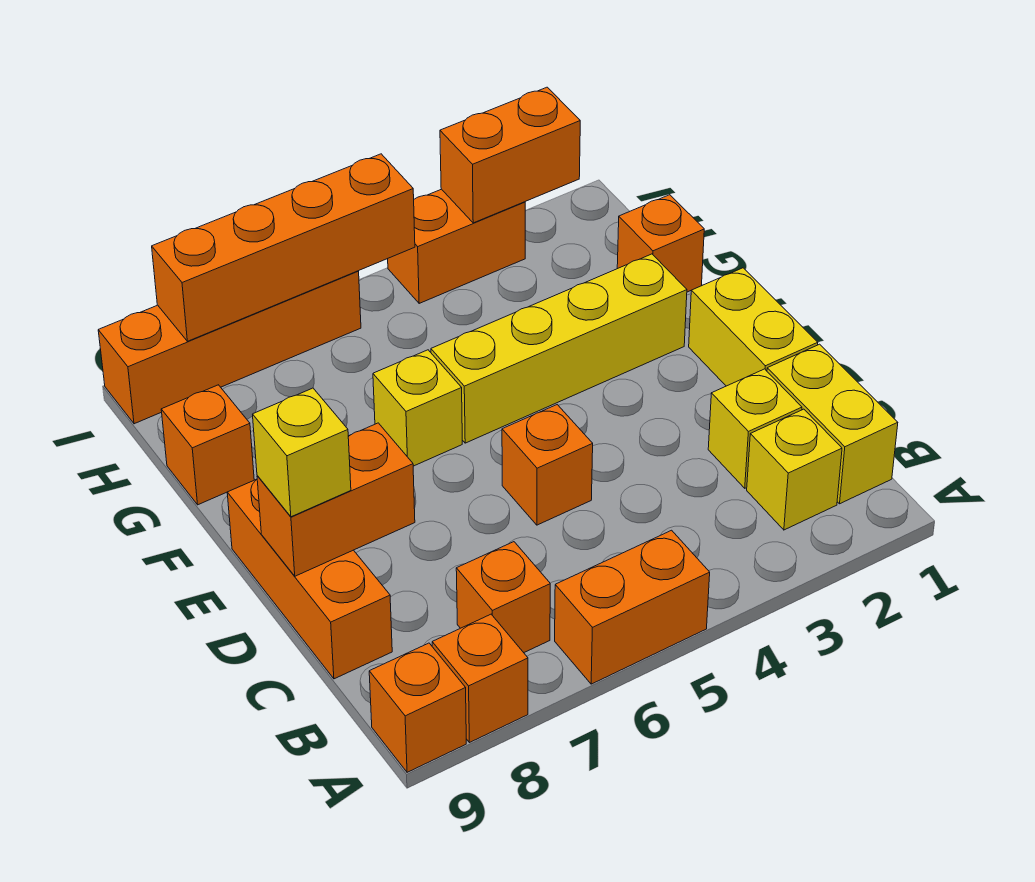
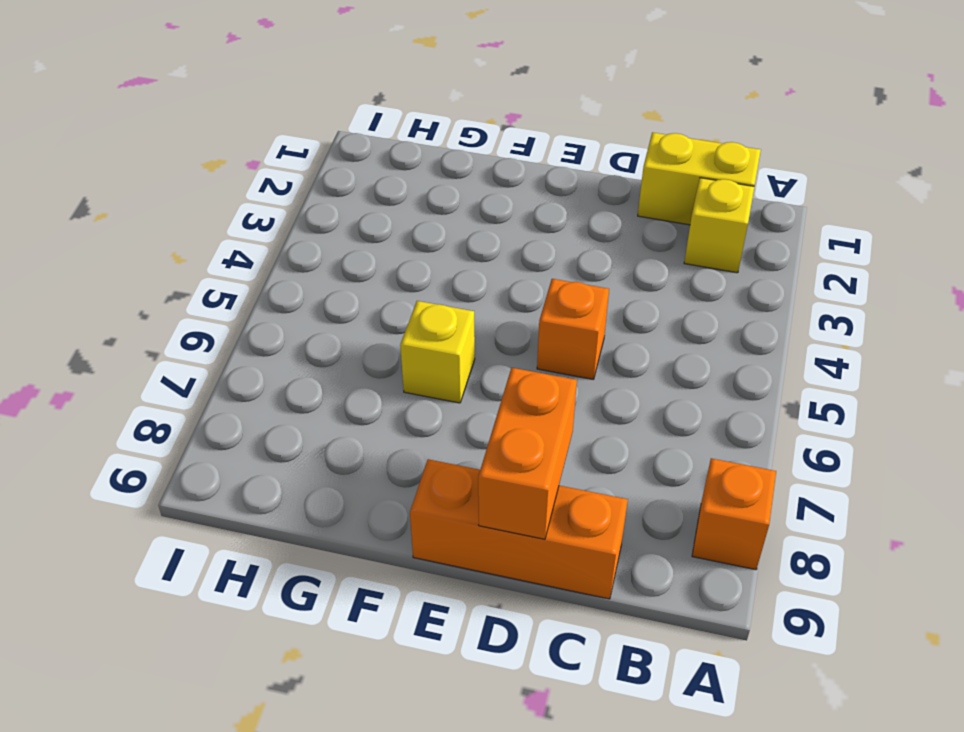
none -> orange brick A5:A6 level 1
none -> orange brick A9 level 1
none -> orange brick B7 level 1

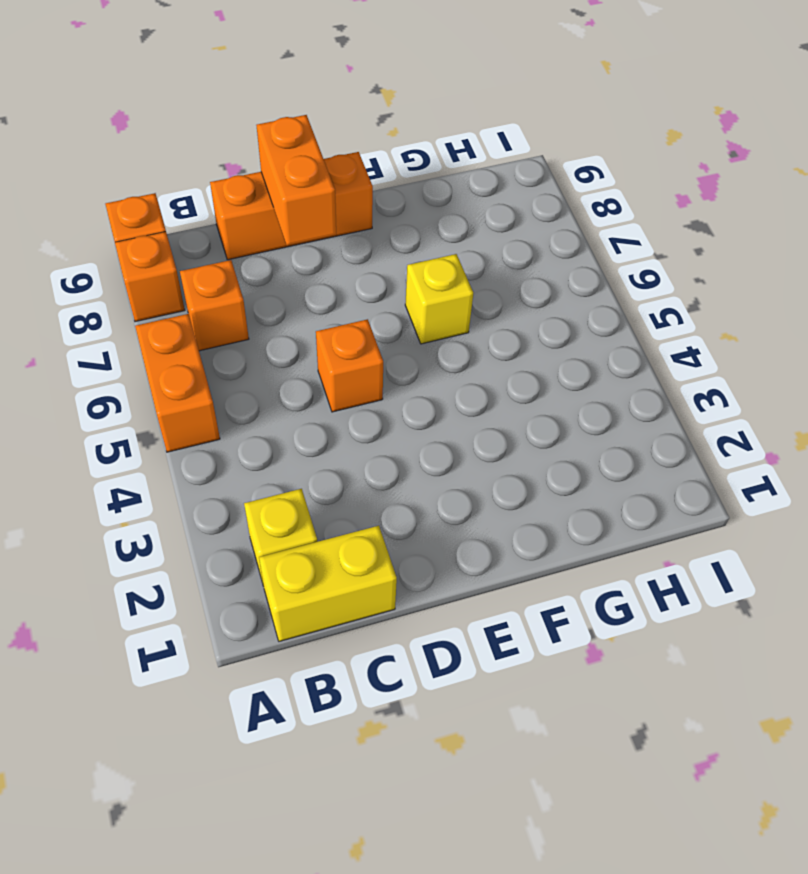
none -> yellow brick C2 level 1
none -> yellow brick D1:E1 level 1
none -> yellow brick F2:F5 level 1

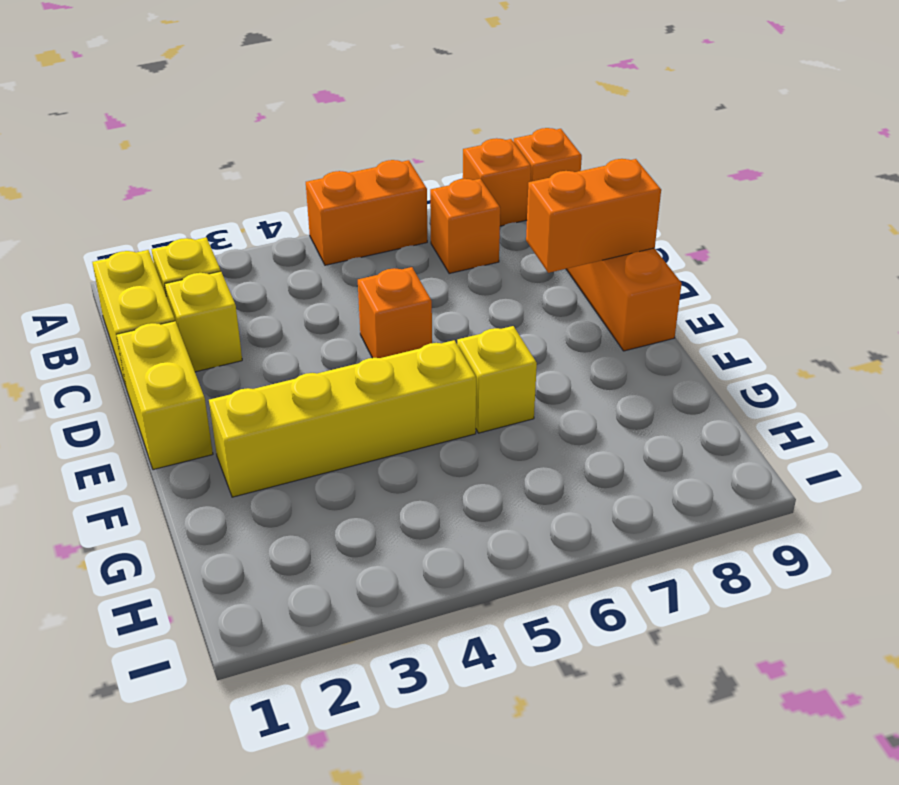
none -> orange brick G1 level 1
none -> orange brick G9 level 1
none -> orange brick I3:I4 level 1

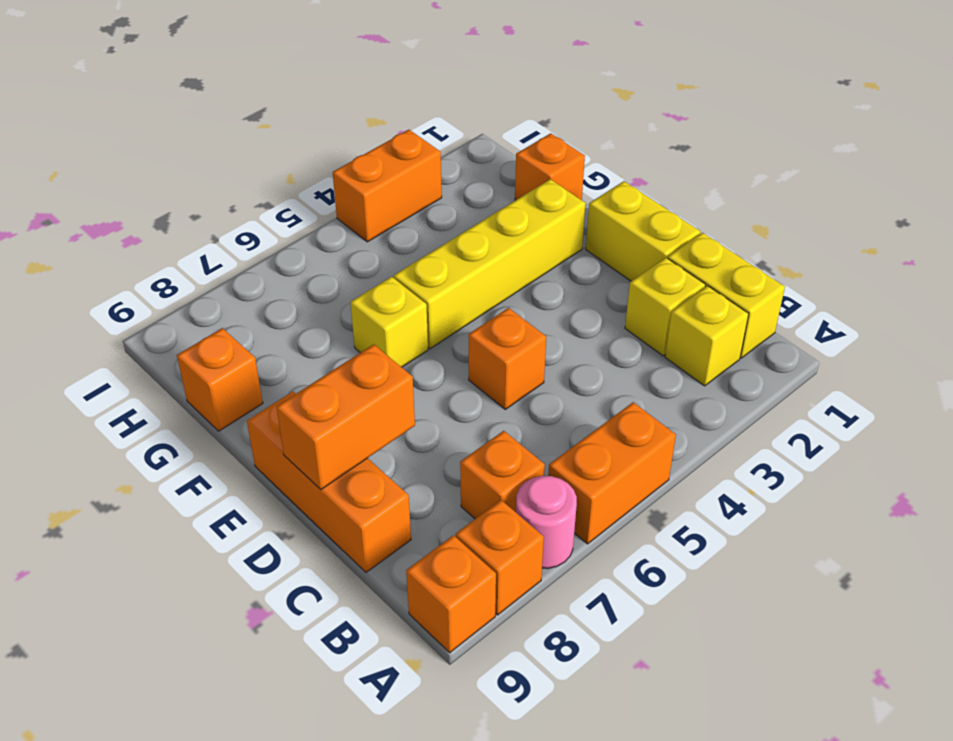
pink round brick A7 level 1 -> none
none -> orange brick I6:I9 level 1
none -> orange brick I2:I3 level 2
none -> orange brick I5:I8 level 2

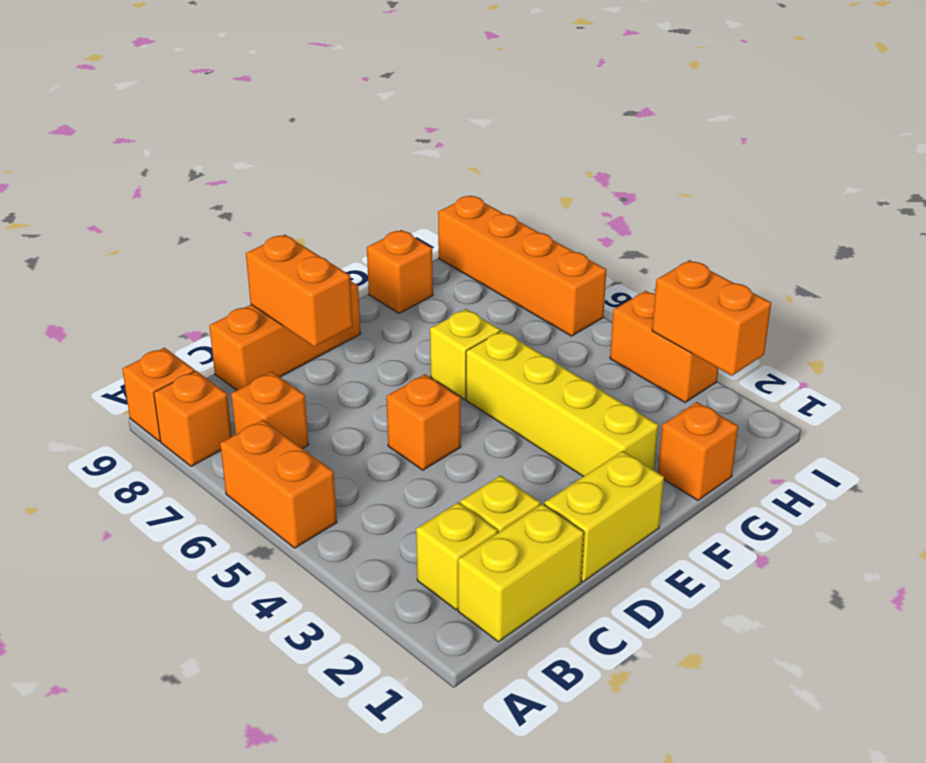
none -> orange brick I5:I8 level 2
none -> yellow brick D9 level 3

